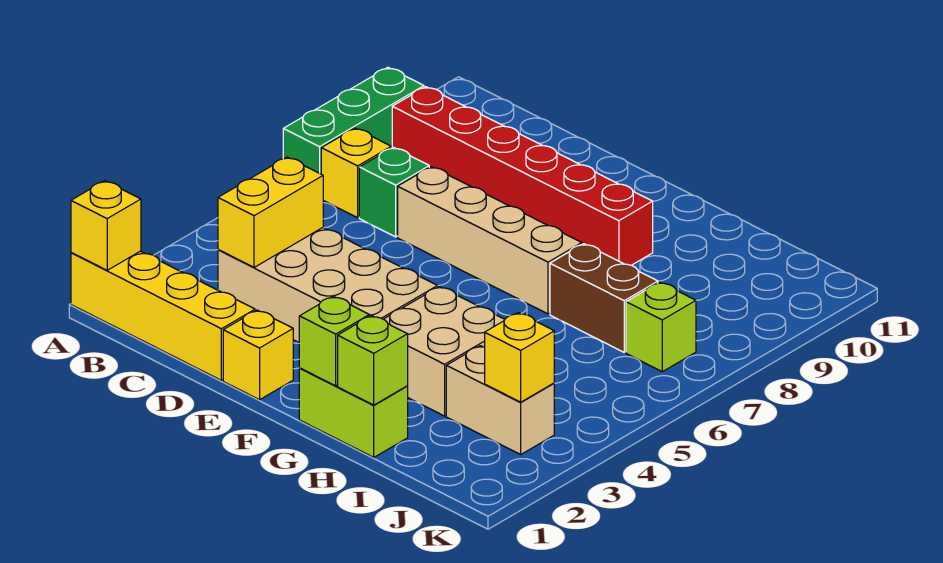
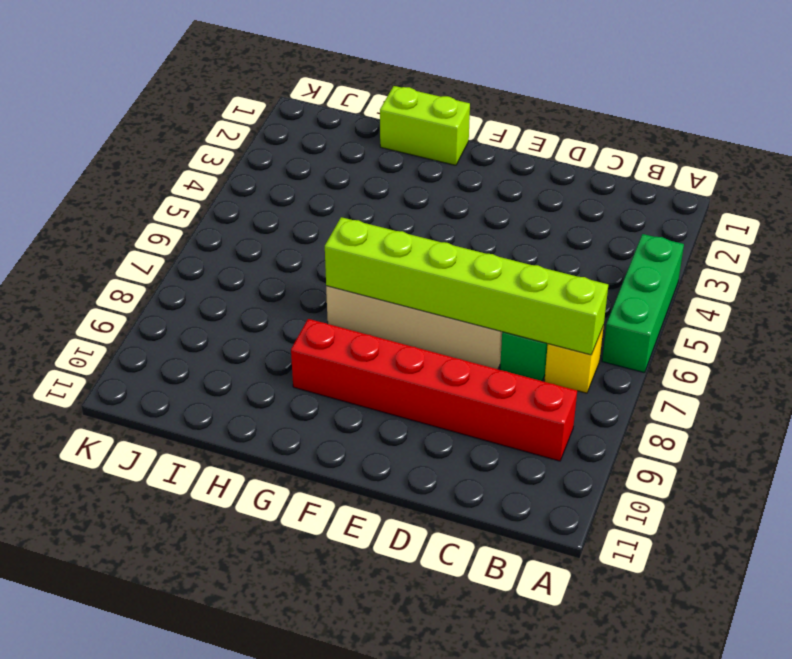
green brick A4:A6 level 1 -> green brick A7:A9 level 1
lime brick B7:G7 level 2 -> none
none -> yellow brick A1:D1 level 1
none -> tan brick C3:F4 level 1
none -> yellow brick E1 level 1

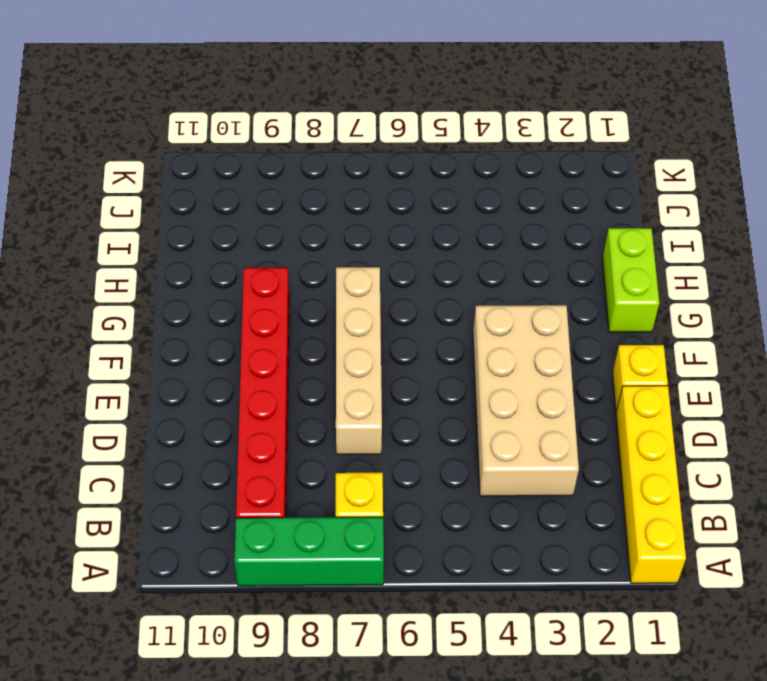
none -> green brick C7 level 1
none -> tan brick G3:H4 level 1
none -> brown brick H7:I7 level 1

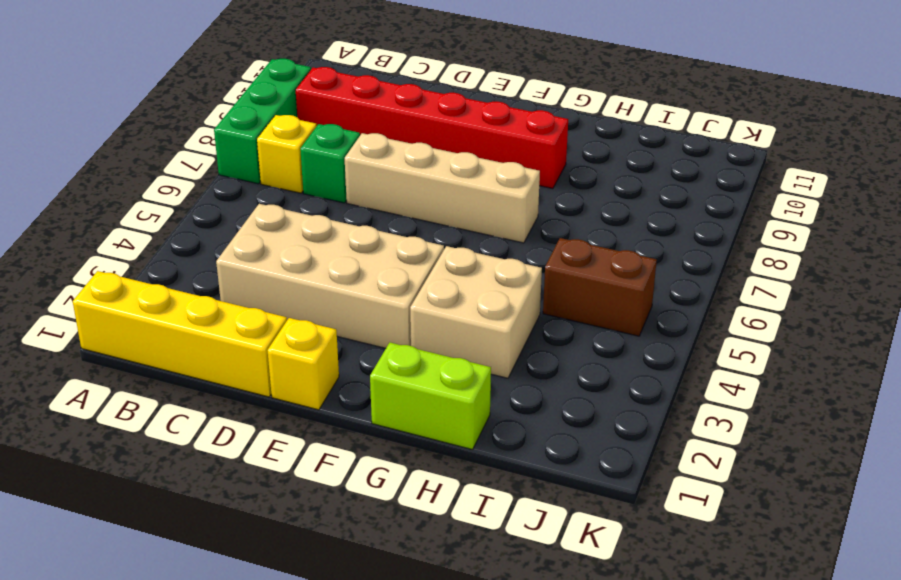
brown brick I5:J5 level 1 -> brown brick H7:I7 level 1
none -> tan brick I3:J3 level 1
none -> lime brick J7 level 1
none -> yellow brick A1 level 2

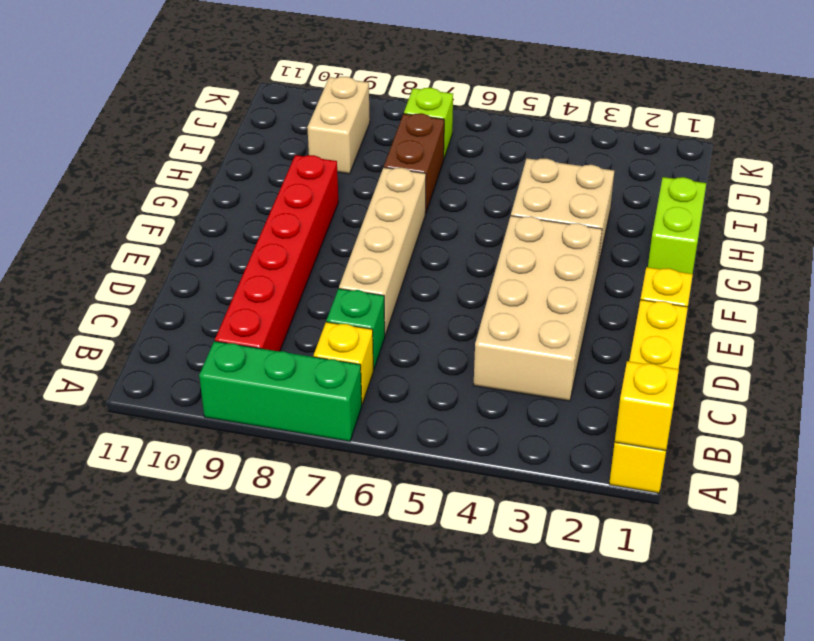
tan brick I9:J9 level 1 -> tan brick I3:J3 level 1
none -> yellow brick C3:C4 level 2
none -> lime brick G1 level 2
none -> lime brick H1 level 2

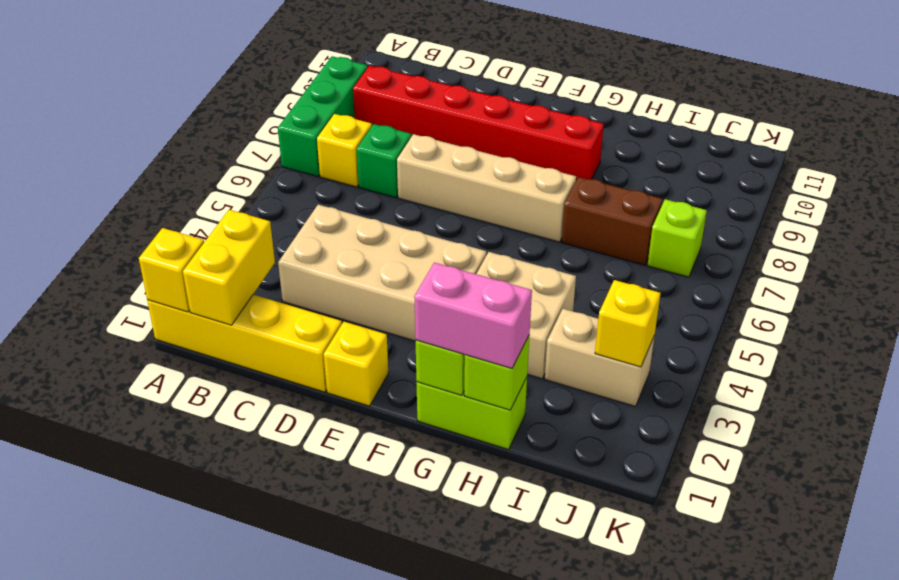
yellow brick B1:B2 level 2 -> yellow brick C3:C4 level 2
pink brick G1:H1 level 3 -> none

